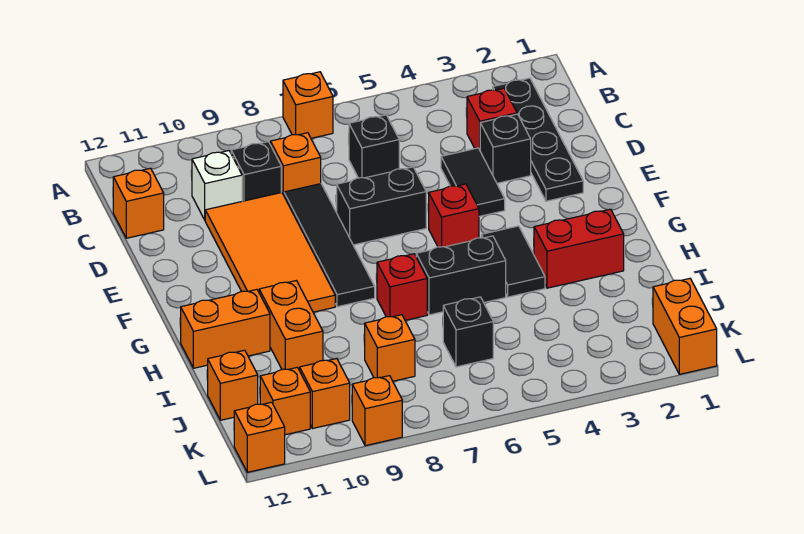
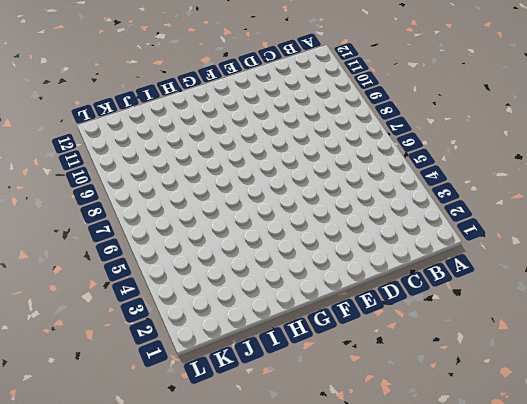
none -> orange brick A7 level 1
none -> black plate B2:E2 level 1
none -> red brick C3 level 1

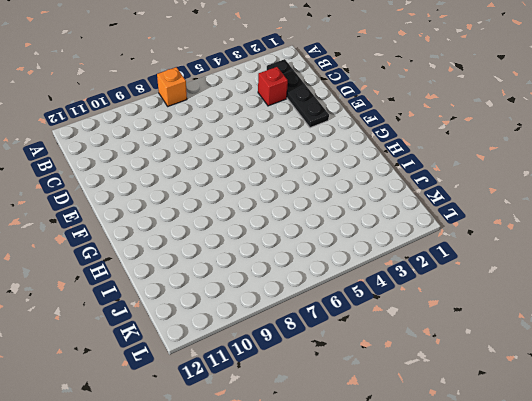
none -> black brick C6 level 1
none -> orange brick C8 level 1
none -> black brick C9 level 1

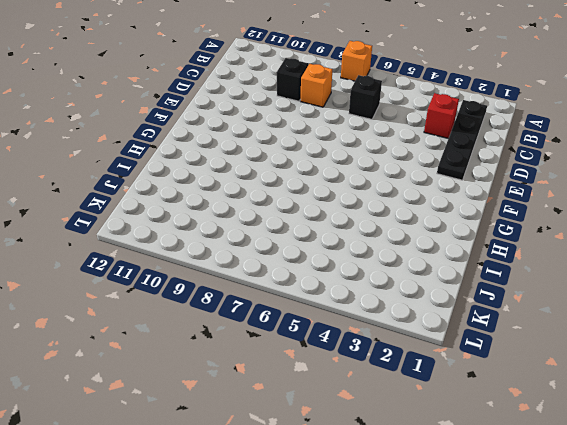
none -> white brick C10 level 1
none -> orange brick C12 level 1
none -> black brick D3 level 1

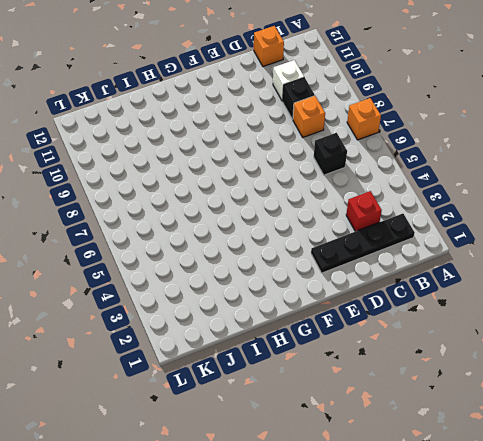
none -> black brick D3 level 1
none -> black tile D4:E4 level 1
none -> black tile D8:G8 level 1

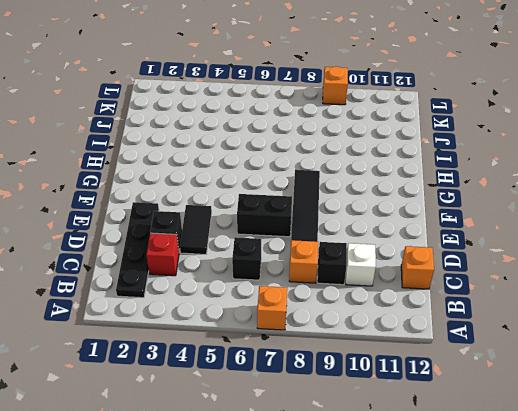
none -> orange tile D9:G10 level 1
none -> red brick F5 level 1
none -> black tile G4:H4 level 1

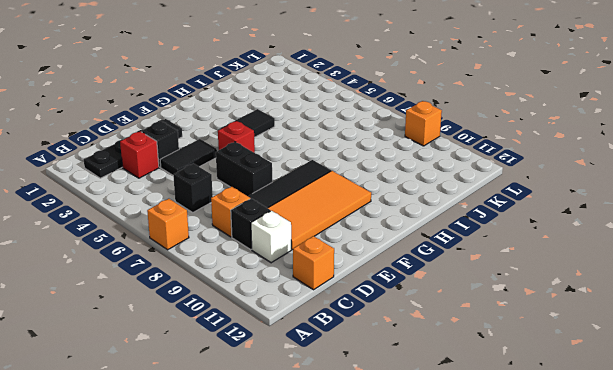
none -> red brick H2:H3 level 1
none -> black brick H5:H6 level 1
none -> red brick H7 level 1

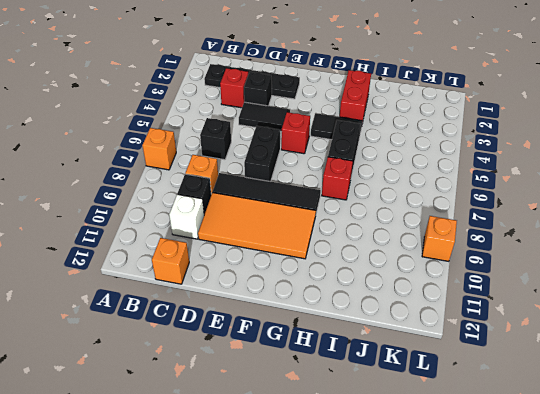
none -> orange brick H10:I10 level 1
none -> orange brick H11:H12 level 1
none -> black brick J6 level 1

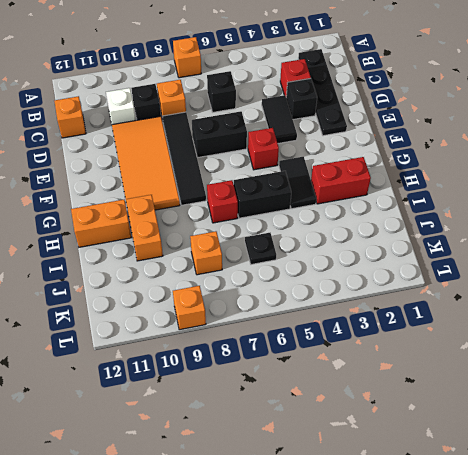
black plate J6 level 1 -> black brick J6 level 1
none -> orange brick J12 level 1
none -> orange brick K1:L1 level 1
none -> orange brick K10 level 1

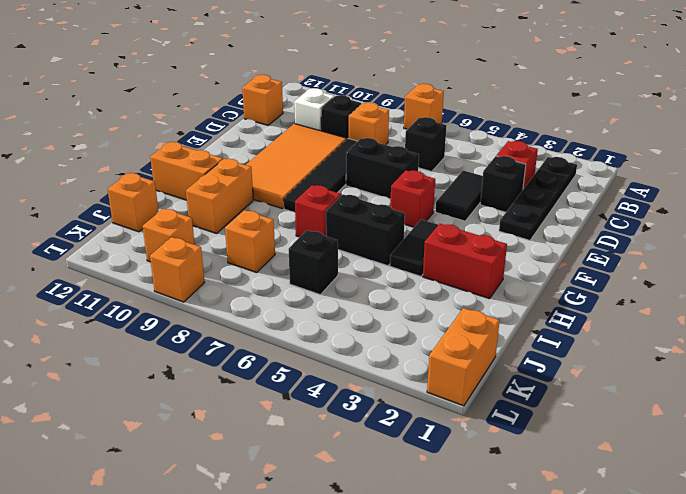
none -> orange brick K11 level 1
none -> orange brick L12 level 1

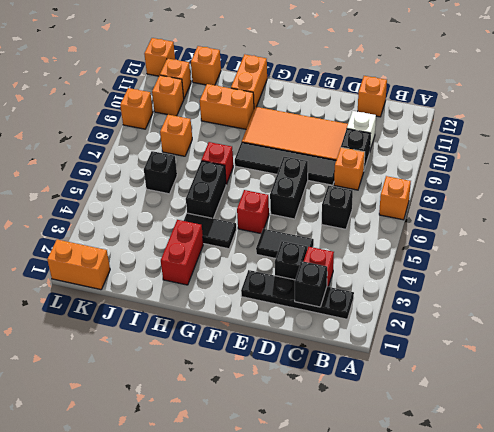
black brick C2 level 2 -> none

